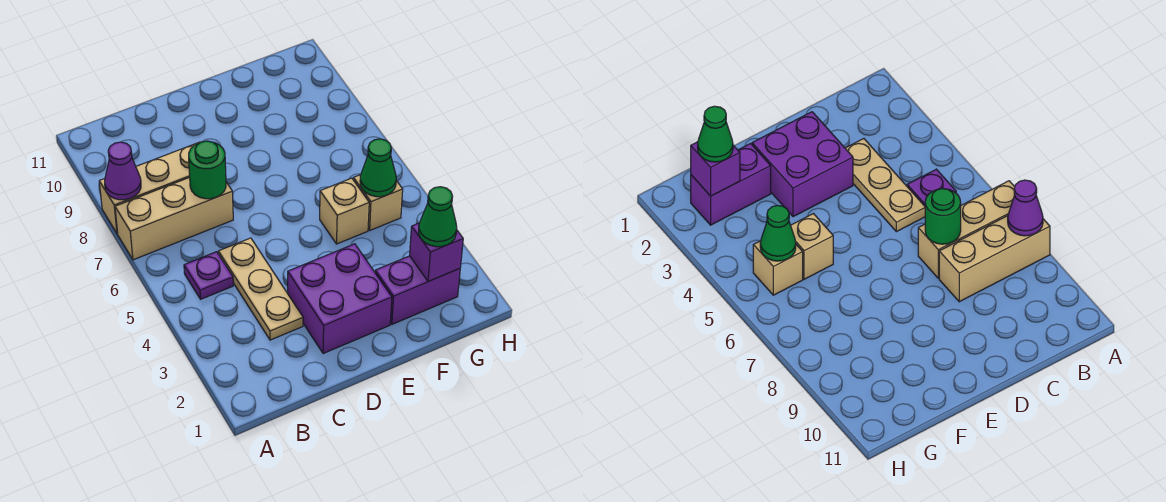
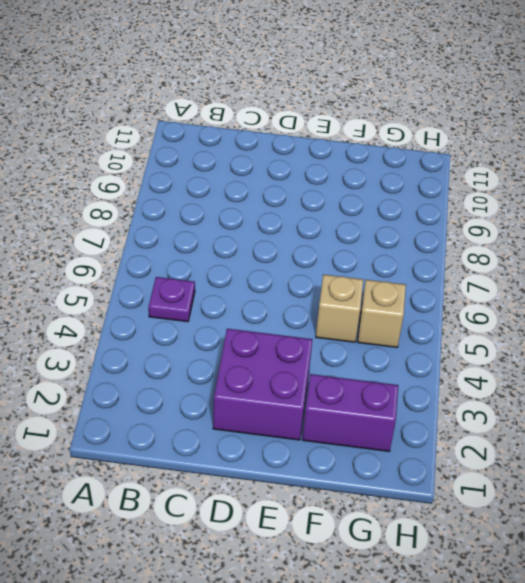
none -> tan brick A7:C7 level 1
none -> tan brick A8:C8 level 1
none -> tan plate C3:C5 level 1

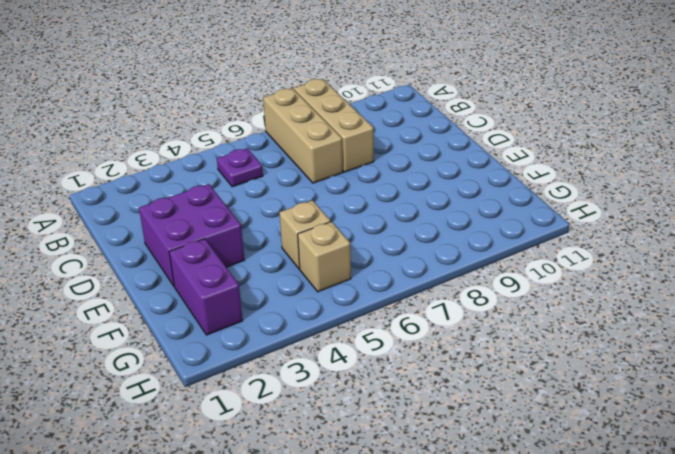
none -> tan plate C3:C5 level 1
none -> purple cone A8 level 2
none -> green round brick C7 level 2

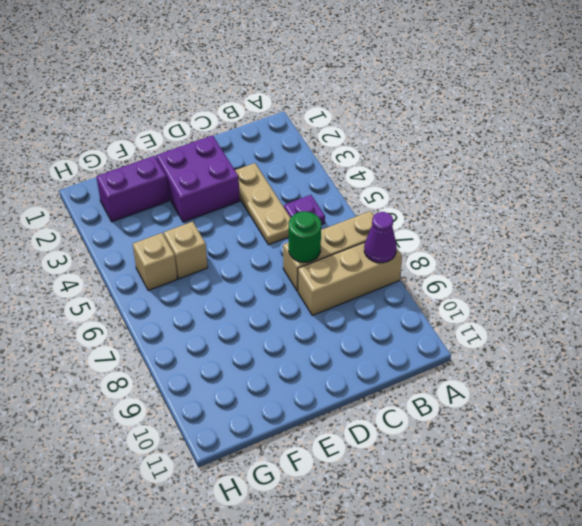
none -> purple brick G2 level 2
none -> green cone G5 level 2
none -> green cone G2 level 3

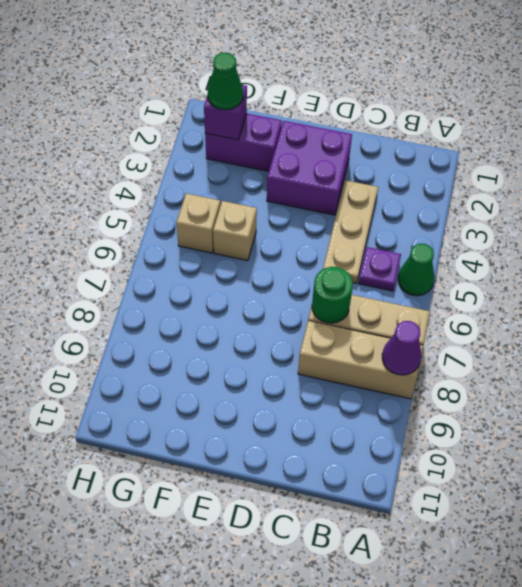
green cone A5 level 1 -> green cone G5 level 2

